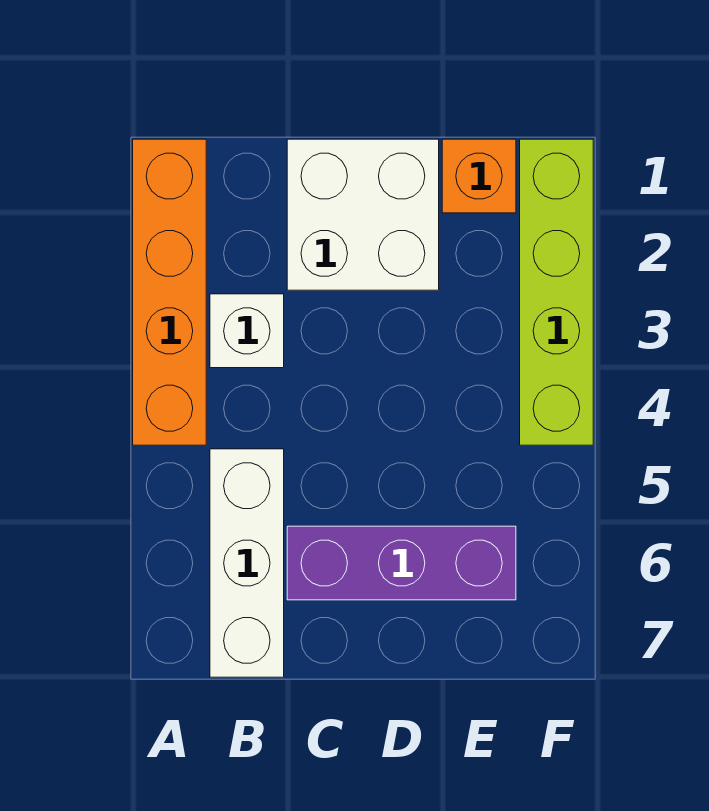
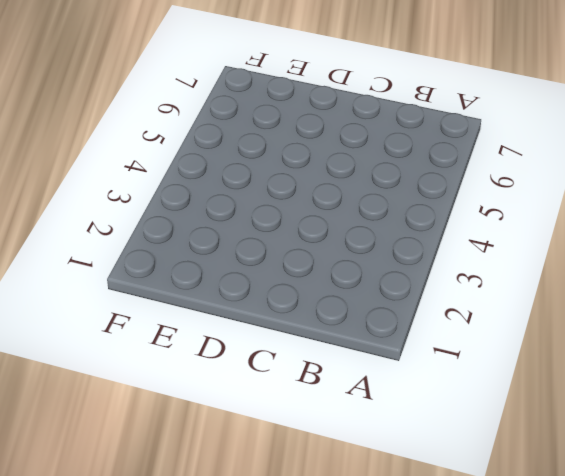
none -> orange brick A1:A4 level 1
none -> white brick B3 level 1

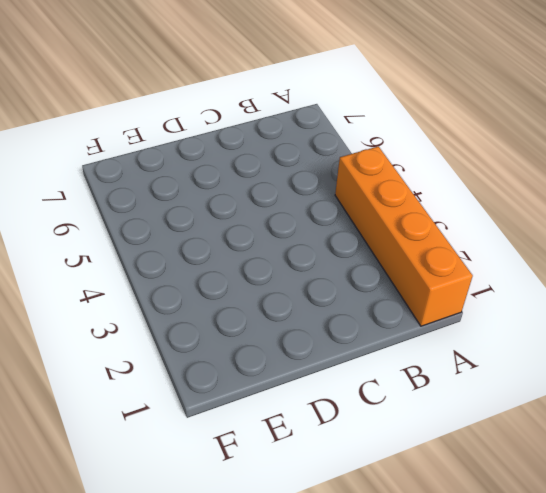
none -> white brick B3 level 1
none -> white brick B5:B7 level 1

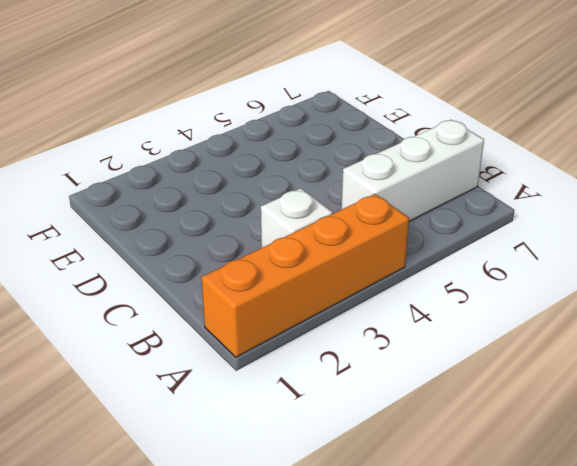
none -> white brick C1:D2 level 1
none -> purple brick C6:E6 level 1

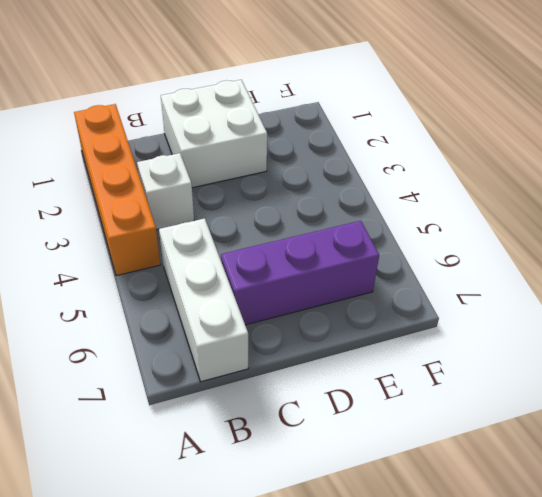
none -> orange brick E1 level 1
none -> lime brick F1:F4 level 1

